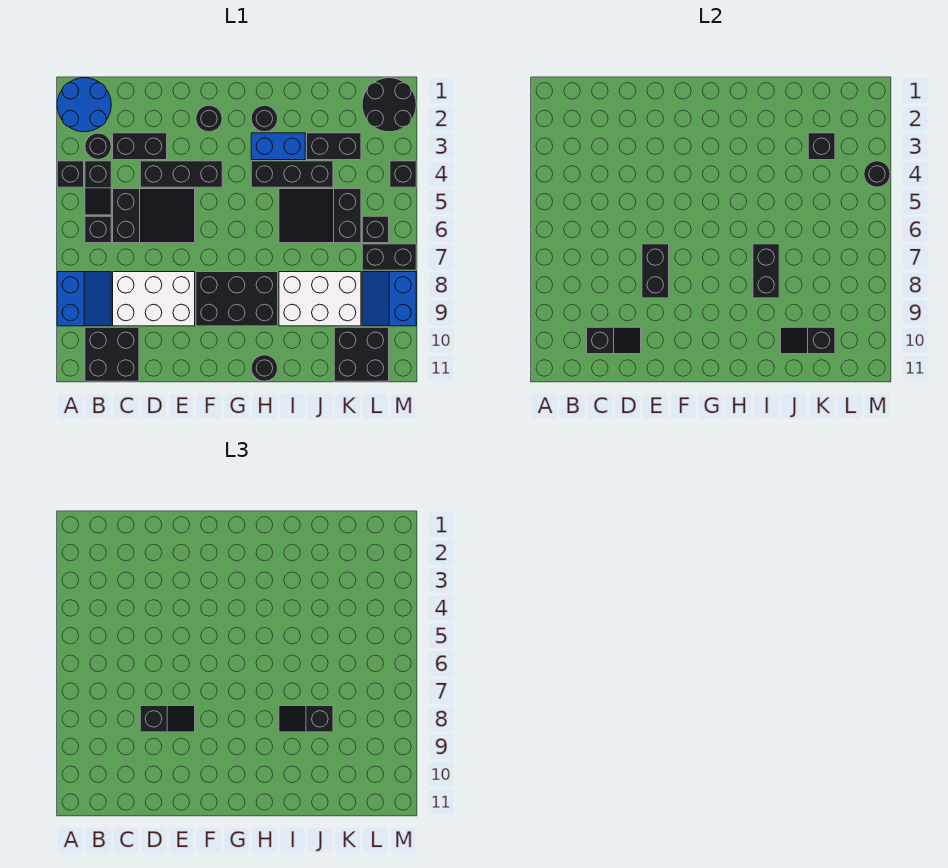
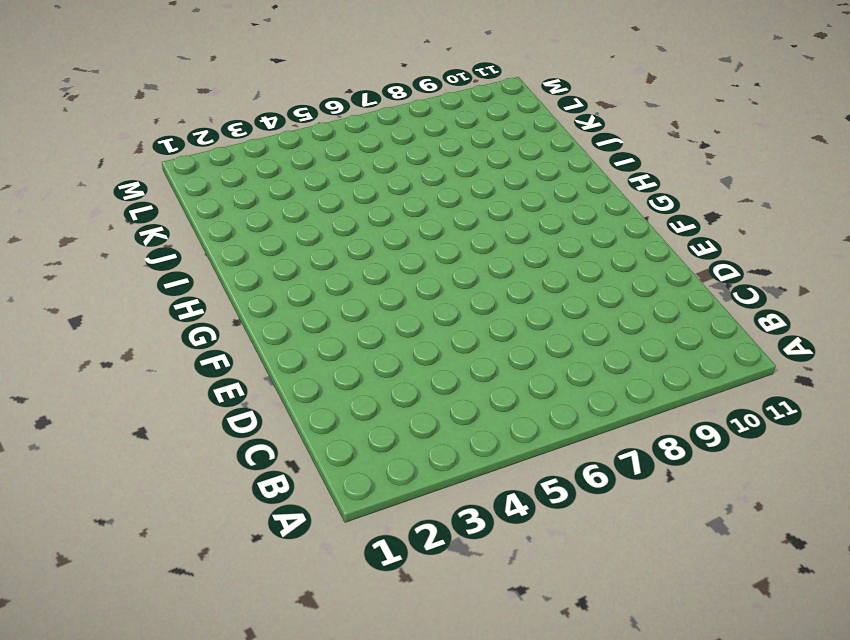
none -> blue round brick A1:B2 level 1
none -> black brick A4 level 1
none -> blue slope A8:B9 level 1 top A
none -> black round brick B3 level 1

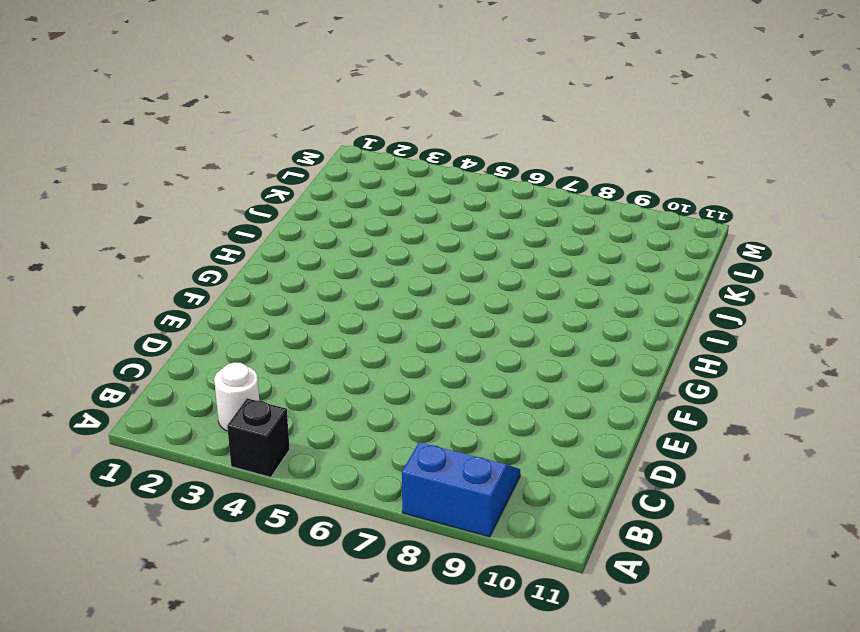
white round brick B3 level 1 -> black round brick B3 level 1
none -> blue round brick A1:B2 level 1
none -> black slope B4:B5 level 1 top 4
none -> black brick B6 level 1
none -> black brick B10:C11 level 1

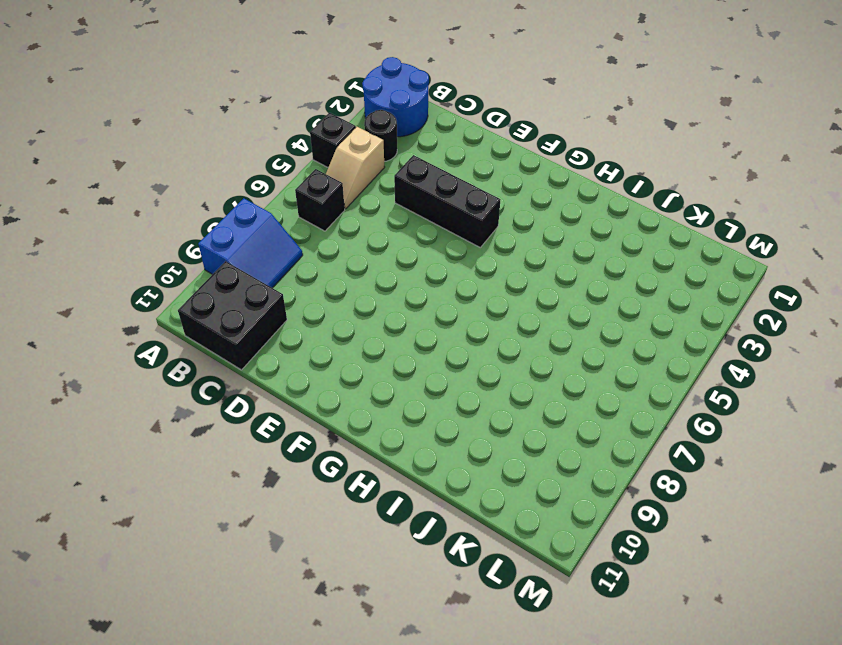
tan slope B4:B5 level 1 top 4 -> black slope B4:B5 level 1 top 4
none -> black brick C3:D3 level 1
none -> black slope C5:E6 level 1 top C
none -> white brick C8:E9 level 1
none -> black round brick F2 level 1

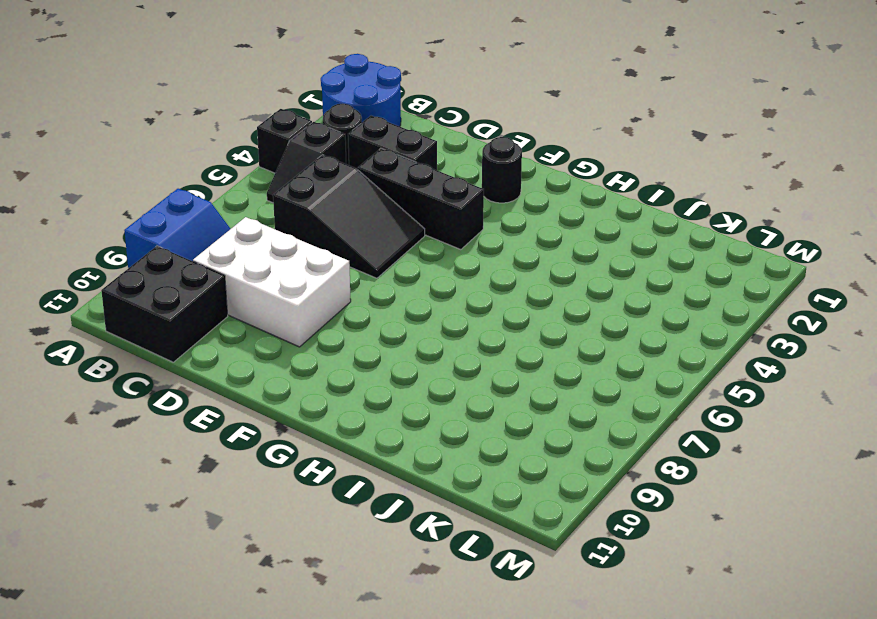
none -> black brick B6 level 1
none -> black brick F8:H9 level 1
none -> black round brick H2 level 1
none -> blue brick H3:I3 level 1

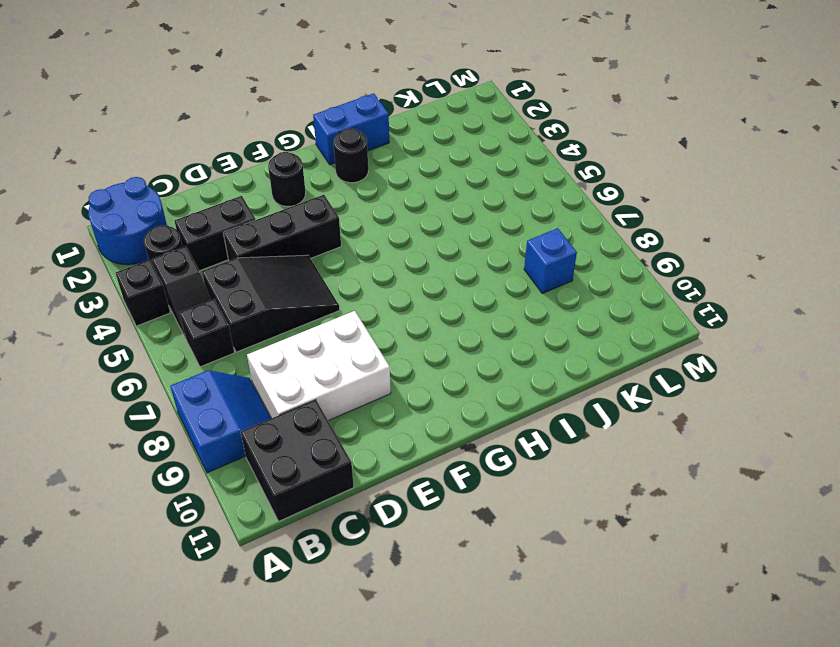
blue brick H1:I1 level 1 -> blue brick H3:I3 level 1
blue brick K8 level 1 -> white brick I8:K9 level 1
none -> black brick F8:H9 level 1
none -> black brick H4:J4 level 1
none -> black round brick H11 level 1
none -> black slope I5:K6 level 1 top K

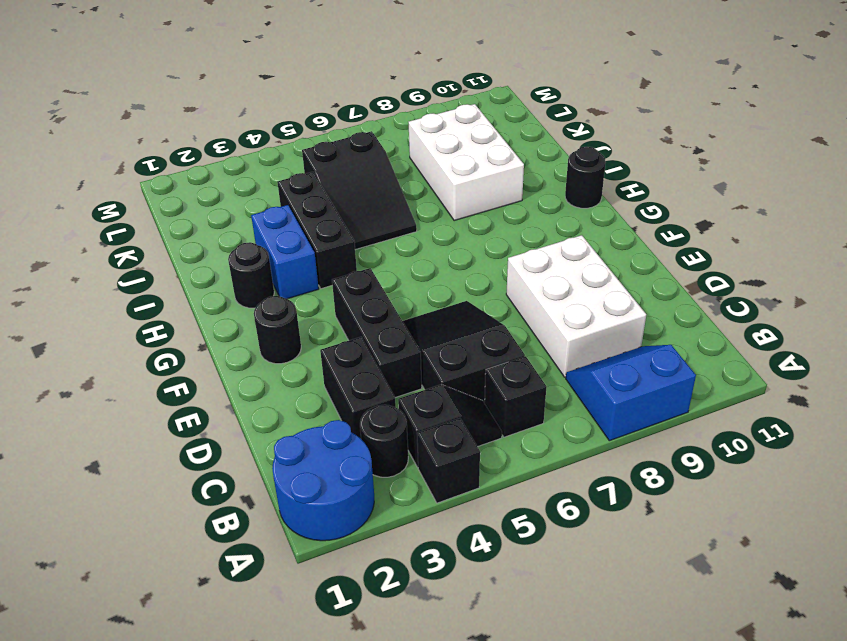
none -> black brick B10:C11 level 1
none -> black brick F8:H9 level 1
none -> black brick J3:K3 level 1
none -> black brick K10:L11 level 1

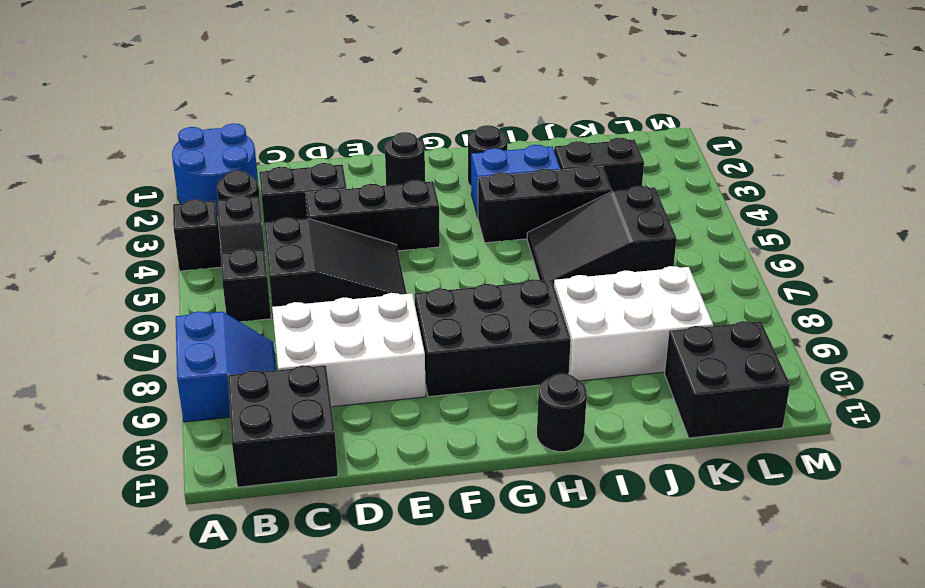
none -> black round brick L1:M2 level 1
none -> black brick L6 level 1
none -> black brick L7:M7 level 1
none -> blue slope L8:M9 level 1 top M

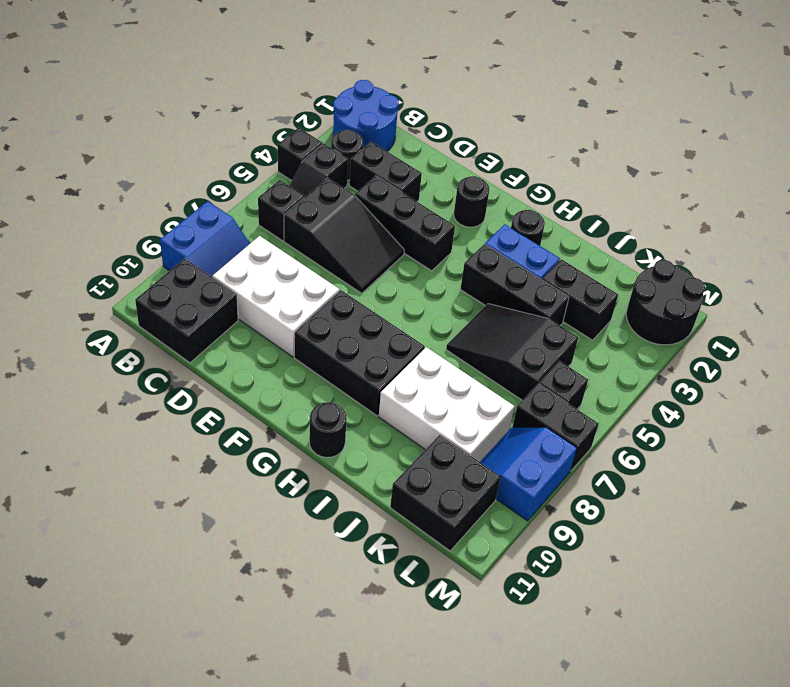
none -> black brick M4 level 1
none -> black slope C10:D10 level 2 top C
none -> black brick E7:E8 level 2
none -> black brick I7:I8 level 2

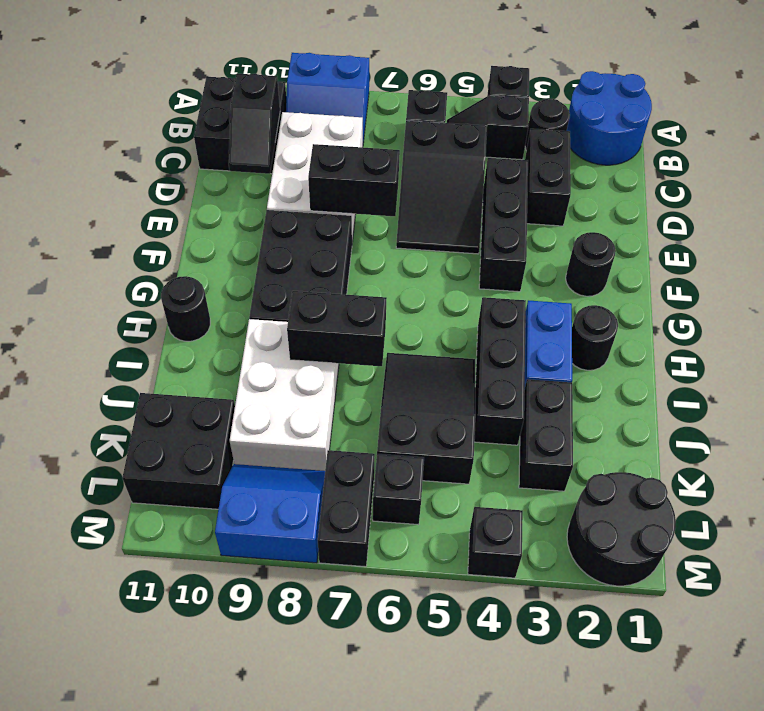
none -> black slope J10:K10 level 2 top K
none -> black brick K3 level 2
none -> black round brick M4 level 2
none -> black slope D8:E8 level 3 top D

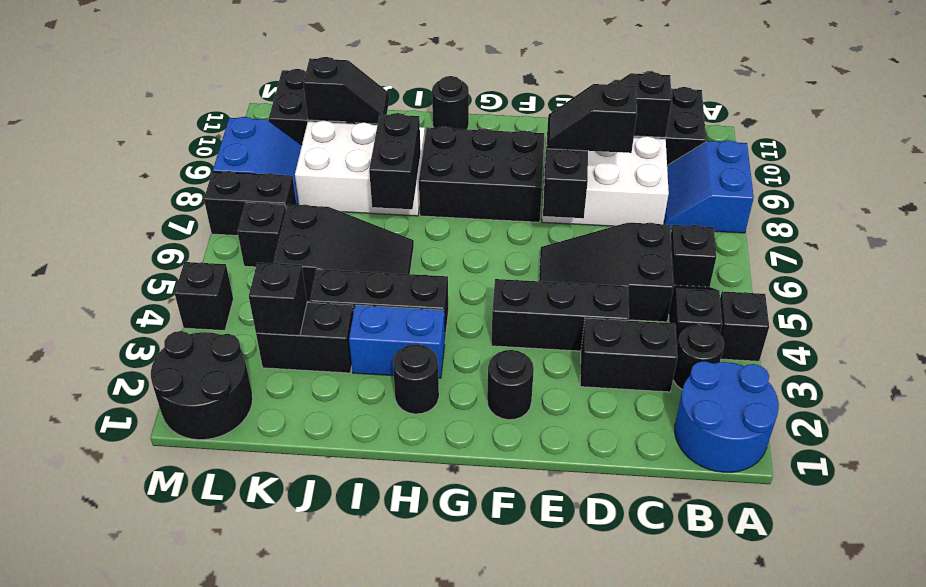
none -> black round brick M4 level 2
none -> black slope I8:J8 level 3 top J

